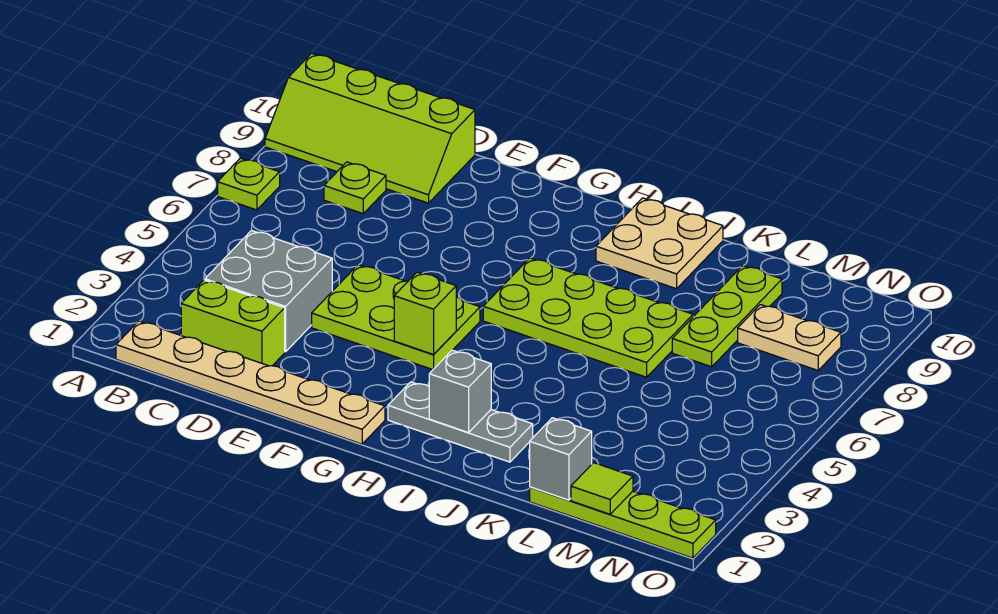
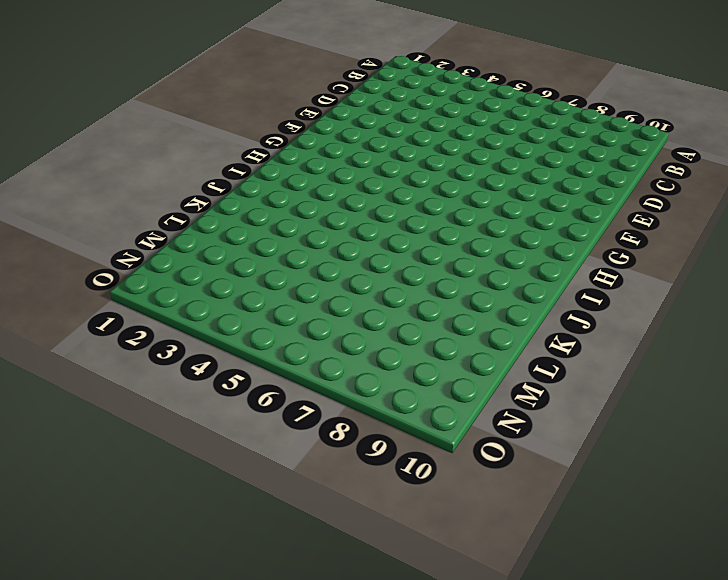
none -> lime plate A7 level 1
none -> lime slope A9:D10 level 1 top 10
none -> tan plate B1:G1 level 1

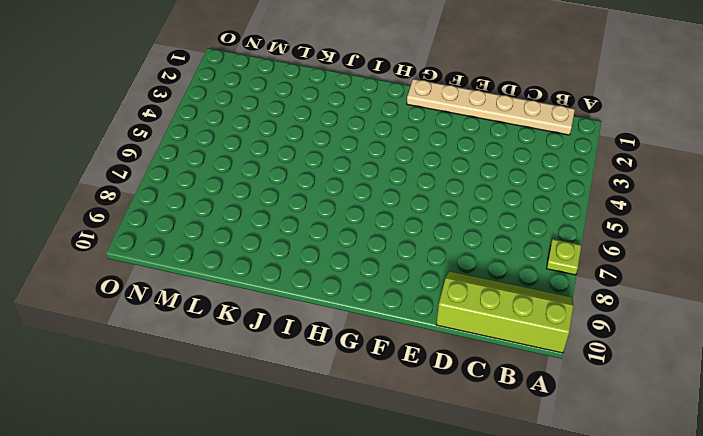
none -> lime brick C2:D2 level 1
none -> grey brick C3:D4 level 1
none -> lime plate C8 level 1

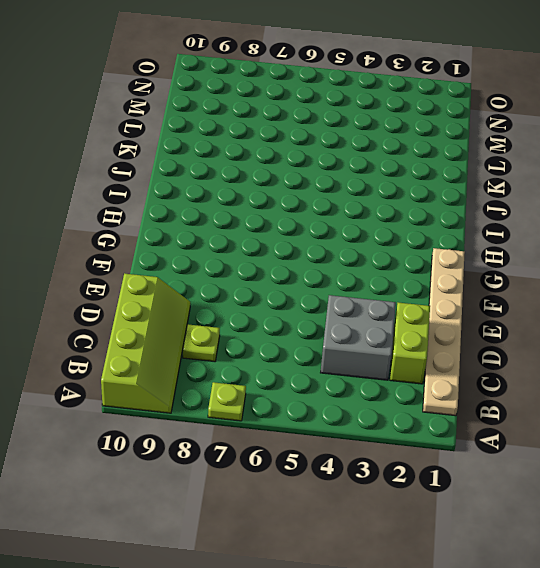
none -> lime plate E4:G5 level 1
none -> grey plate H2:J2 level 1
none -> lime plate H6:K7 level 1

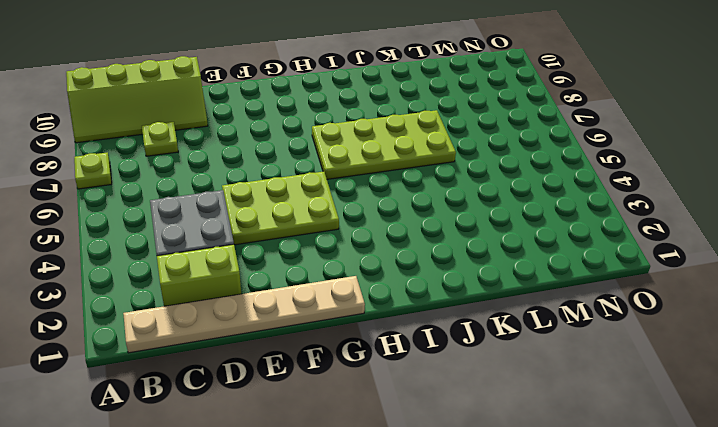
none -> grey plate H2:J2 level 1
none -> tan plate I9:J10 level 1
none -> lime plate L1:O1 level 1

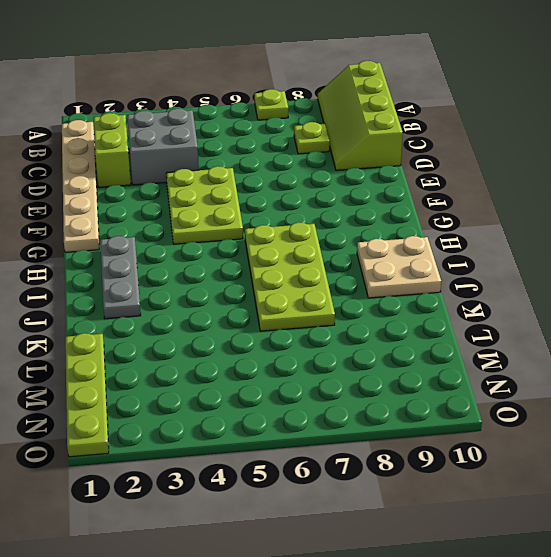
none -> lime plate L7:L9 level 1
none -> tan plate M8:N8 level 1
none -> lime brick G4 level 2

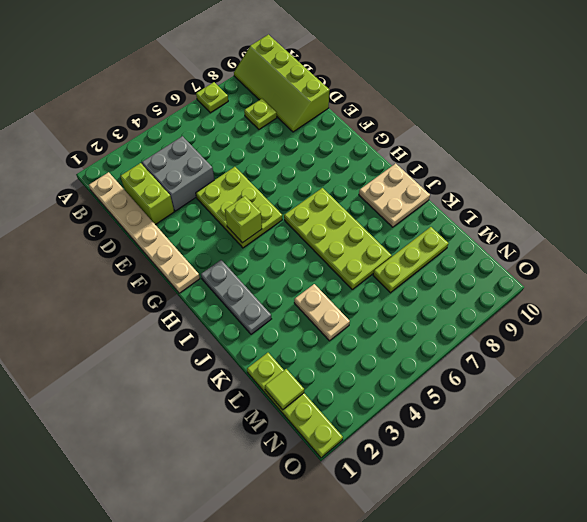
tan plate K4:L4 level 1 -> tan plate M8:N8 level 1
none -> grey brick I2 level 2
none -> grey brick L1 level 2

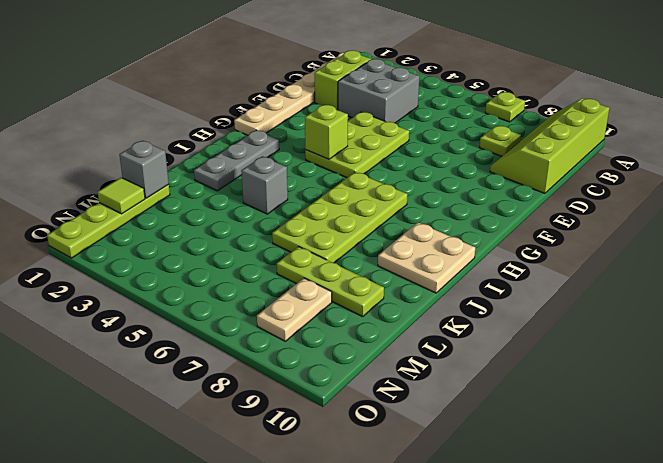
grey brick J4 level 1 -> grey brick I2 level 2

